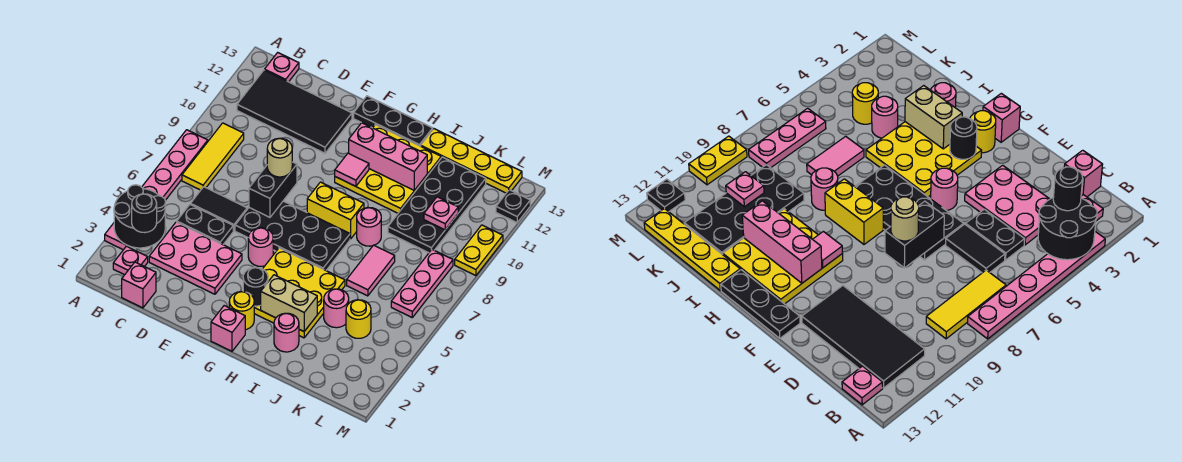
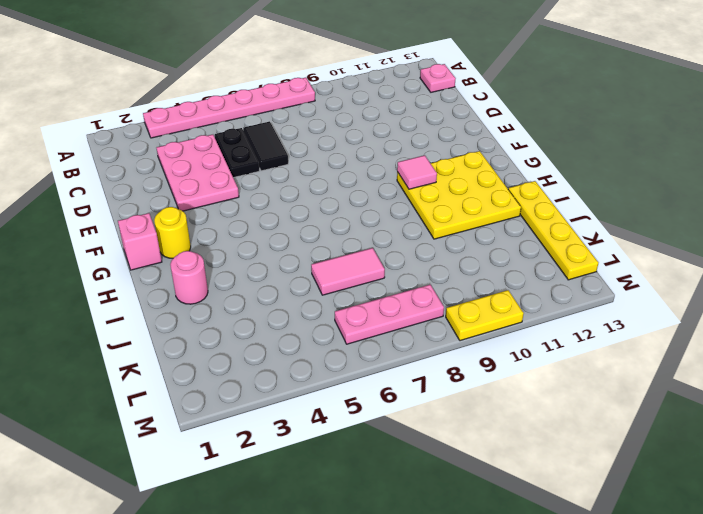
none -> pink plate B2 level 1
none -> yellow tile B7:B9 level 1
none -> black tile B11:E12 level 1
none -> pink brick C1 level 1

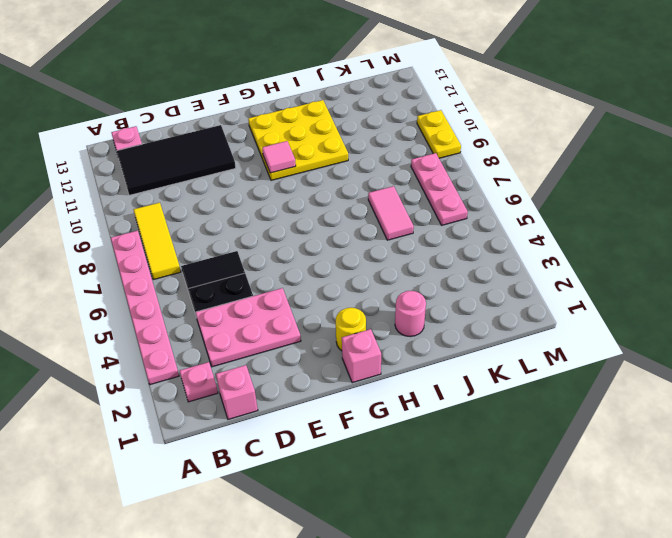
none -> black plate E6:H7 level 1
none -> pink round brick F5 level 1
none -> black plate F13:H13 level 1
none -> yellow plate G3:I5 level 1

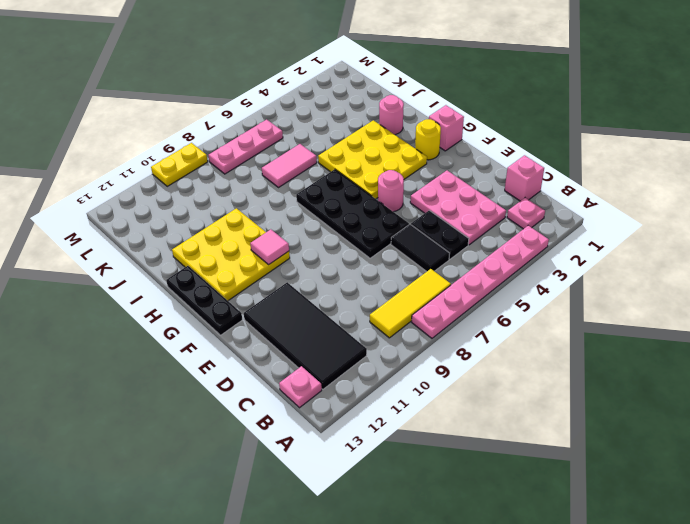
none -> yellow brick G8:H8 level 1
none -> pink round brick I8 level 1
none -> yellow plate I13:L13 level 1
none -> pink round brick J4 level 1

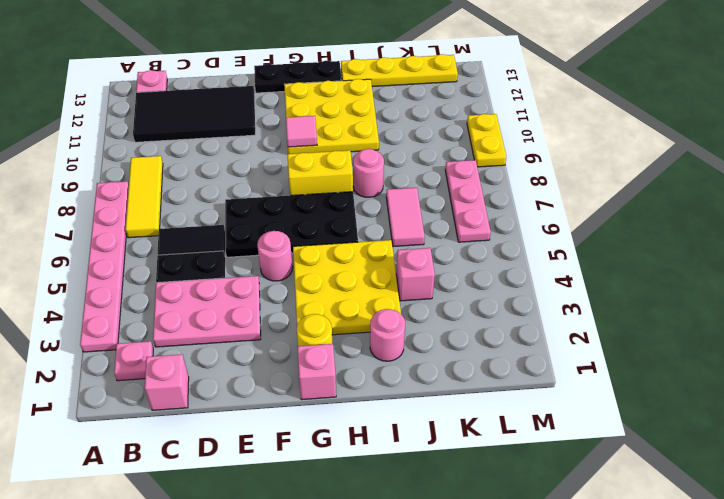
pink brick J4 level 1 -> pink round brick J4 level 1
none -> black plate J9:K12 level 1
none -> yellow round brick K4 level 1
none -> black plate M12 level 1
none -> black round brick A3:B4 level 2

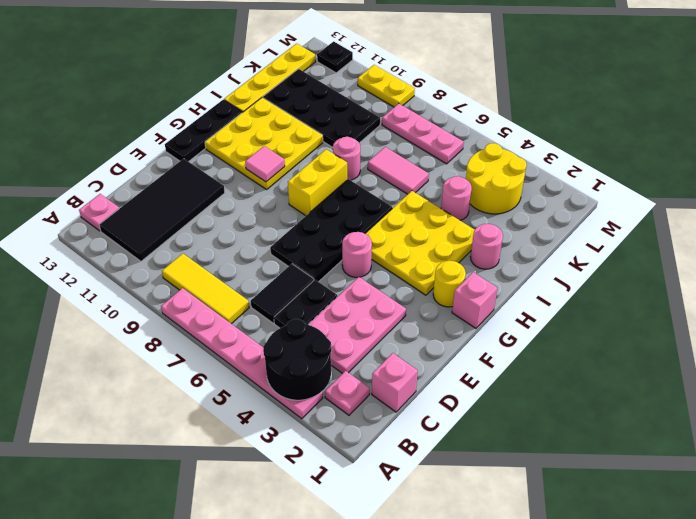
yellow round brick K3:L4 level 1 -> yellow round brick K4 level 1
none -> black brick E7:E8 level 2
none -> black round brick G3 level 2
none -> pink brick G11:I11 level 2
none -> tan brick H3:I3 level 2

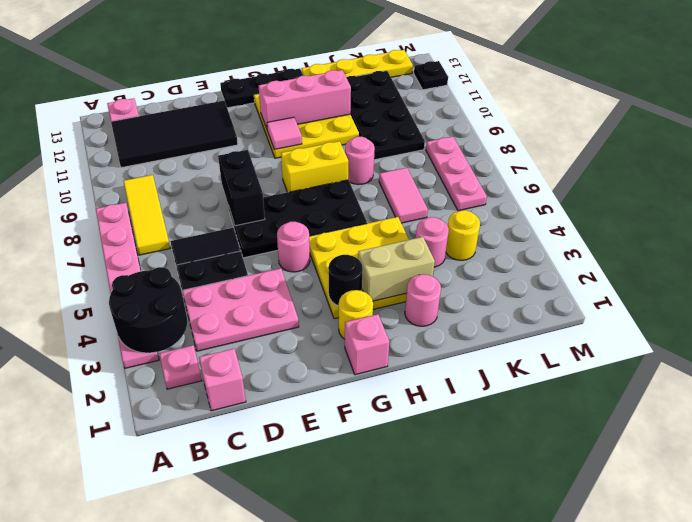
none -> yellow plate M9:M10 level 1
none -> pink plate K10 level 2
none -> black round brick B3 level 3
none -> tan round brick E8 level 3

